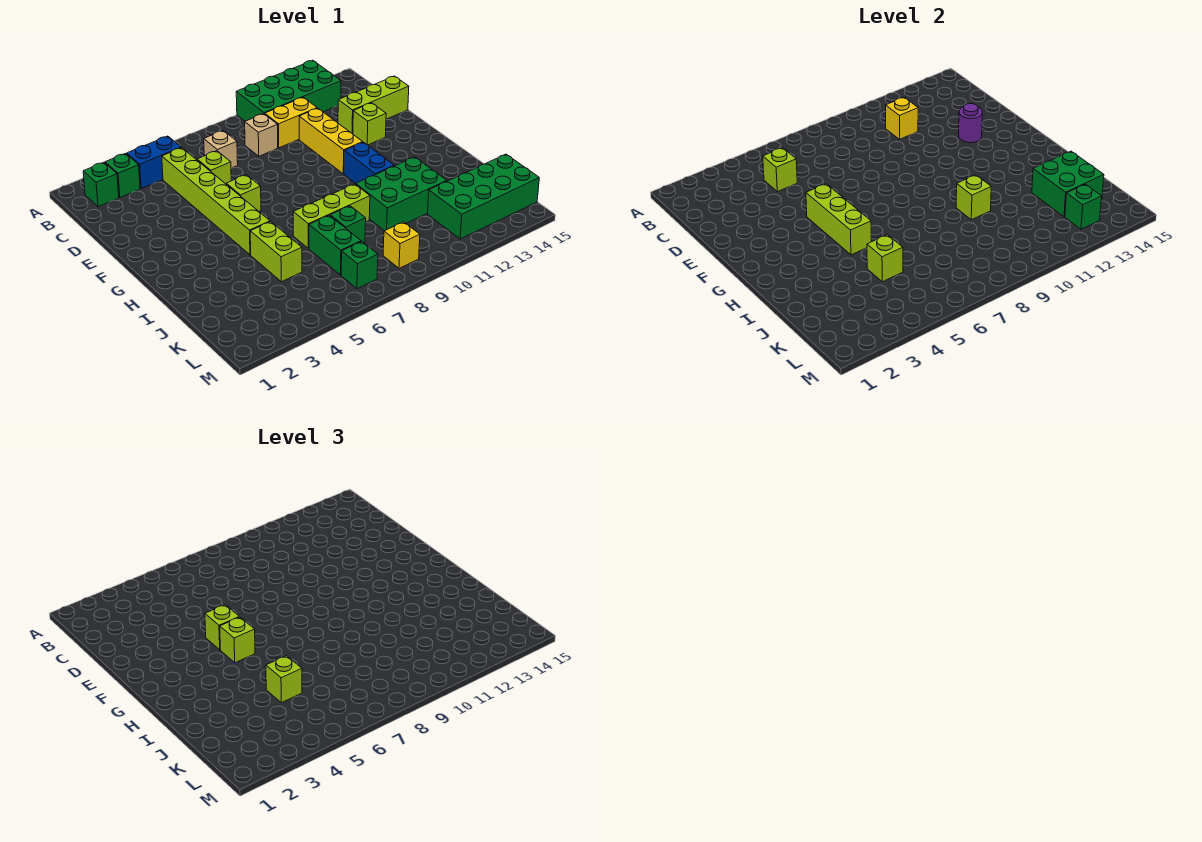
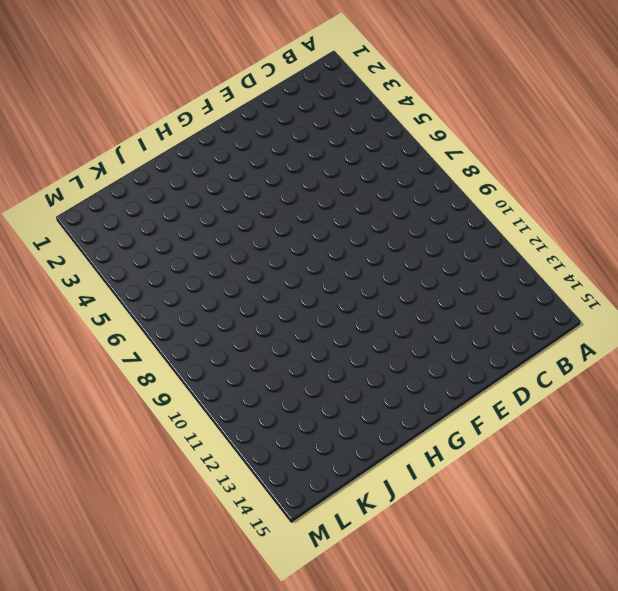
none -> green brick A10:B13 level 1
none -> green brick B2 level 1
none -> green brick B3 level 1
none -> blue brick B4:B5 level 1

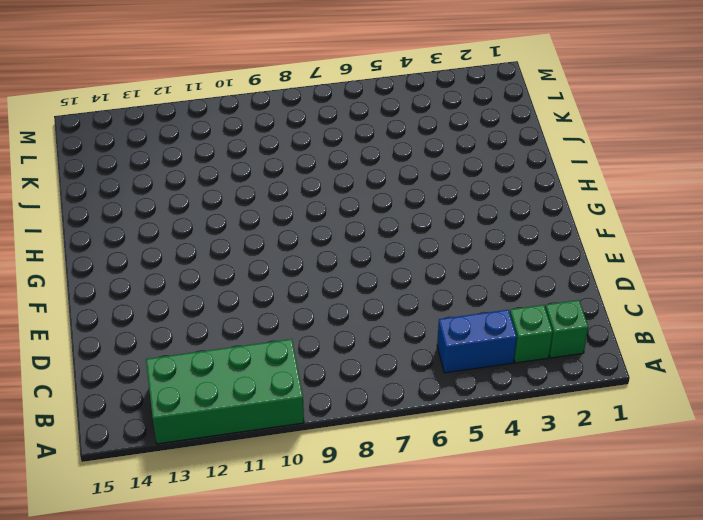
none -> lime brick C5:H5 level 1
none -> tan brick C7 level 1
none -> tan brick C9 level 1
none -> yellow brick C10:C11 level 1

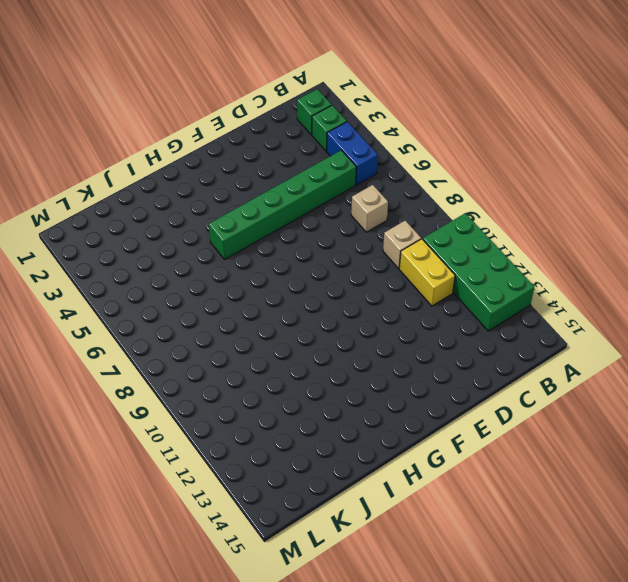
green brick C5:H5 level 1 -> lime brick C5:H5 level 1
none -> lime brick D6 level 1
none -> yellow brick D11:F11 level 1
none -> lime brick D13:D15 level 1
none -> lime brick E13 level 1

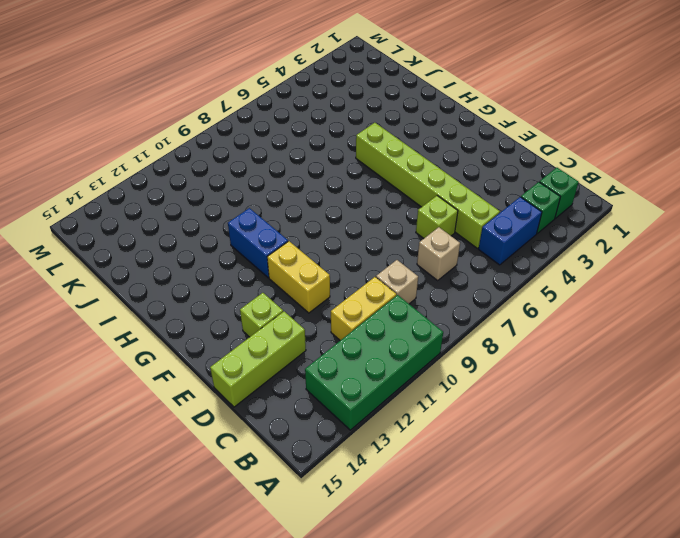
yellow brick E11:F11 level 1 -> yellow brick D11:F11 level 1
none -> lime brick F6 level 1
none -> lime brick I5:J5 level 1
none -> lime brick I7:I9 level 1
none -> green brick I10:J12 level 1

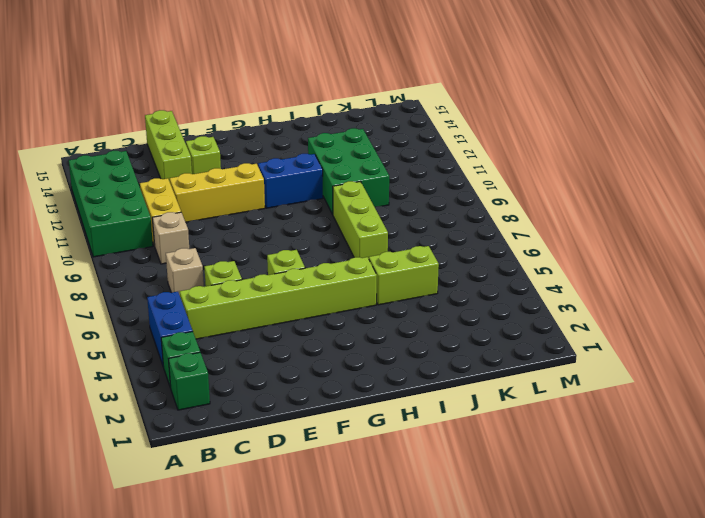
none -> green brick J7:K7 level 1
none -> green brick J8 level 1
none -> green brick K12:L15 level 1
none -> green brick L7 level 1

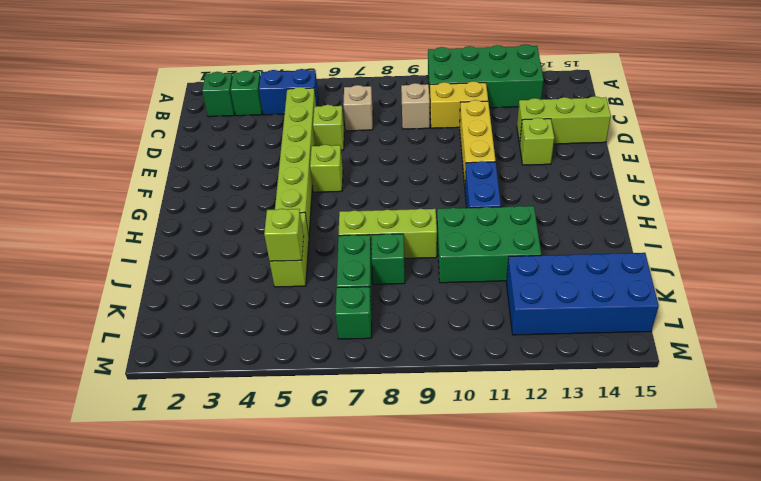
blue brick K12:L15 level 1 -> green brick K12:L15 level 1
none -> yellow brick L9 level 1
none -> lime brick C5 level 2
none -> yellow brick C11 level 2
none -> purple round brick E13 level 2

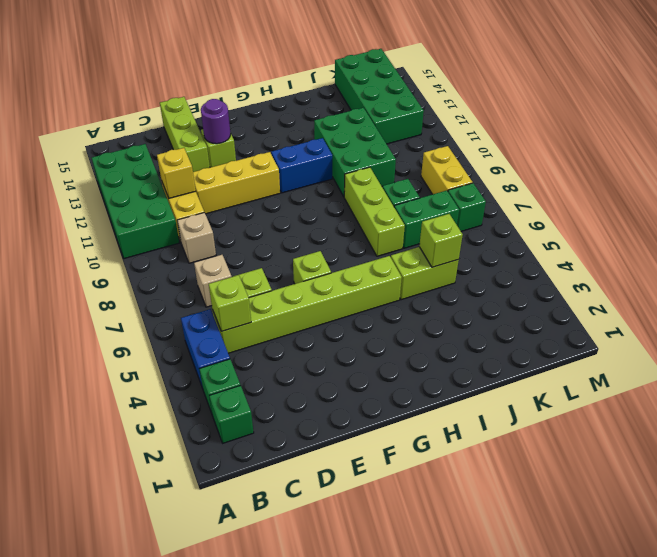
yellow brick L8:L9 level 1 -> yellow brick L9 level 1
none -> lime brick F5:H5 level 2
none -> lime brick I10 level 2
none -> green brick J13:K14 level 2
none -> green brick L13 level 2

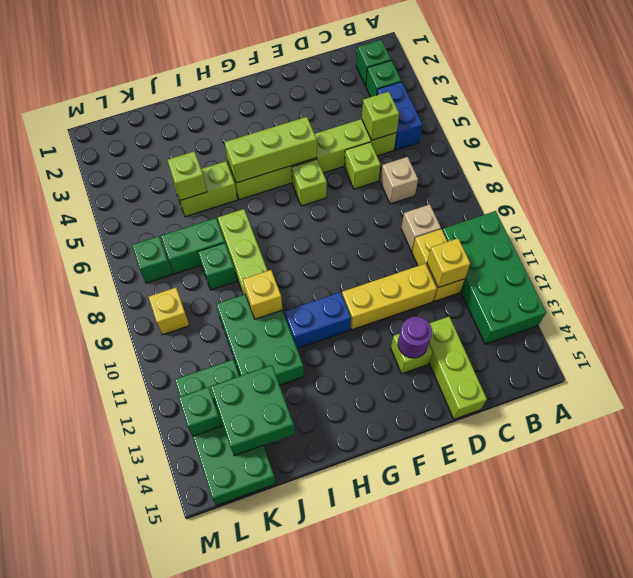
yellow brick I10 level 2 -> lime brick I10 level 2
none -> lime brick F5 level 3
none -> lime brick G5 level 3
none -> lime brick J5 level 3

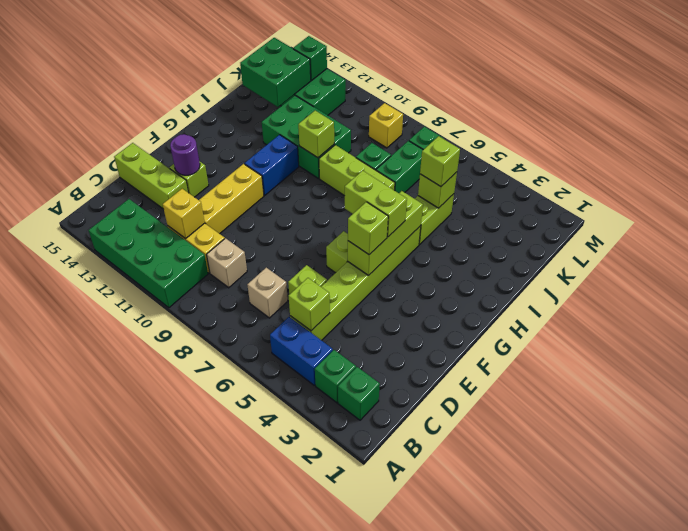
lime brick G5:G6 level 3 -> lime brick G5 level 3

